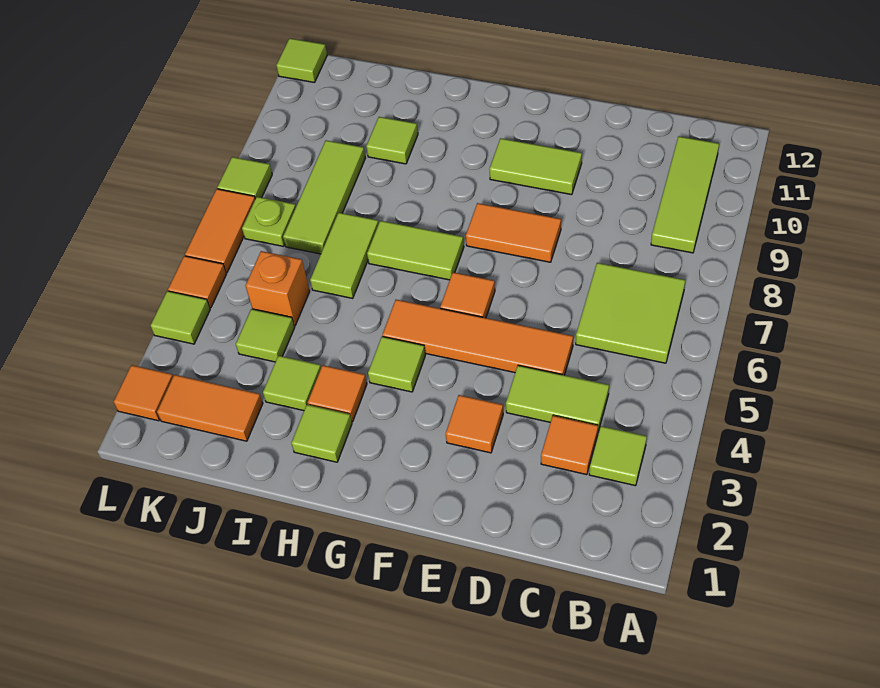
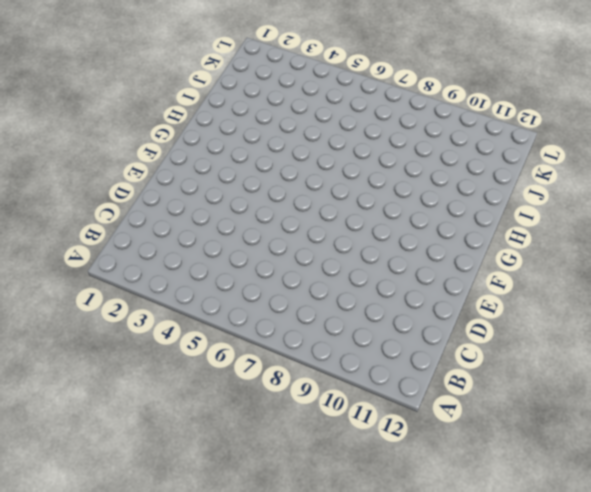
none -> lime tile B3 level 1
none -> lime tile B6:C7 level 1
none -> lime tile B9:B11 level 1

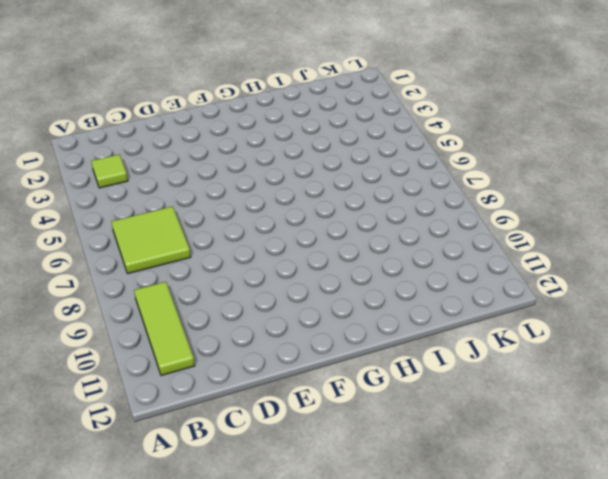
none -> orange tile C3 level 1
none -> lime tile C4:D4 level 1
none -> orange tile D5:G5 level 1

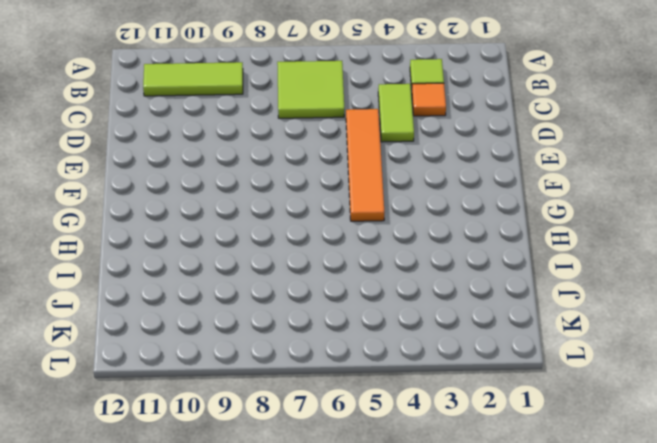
none -> orange tile E3 level 1
none -> orange tile E8:F8 level 1
none -> lime tile E10:F10 level 1

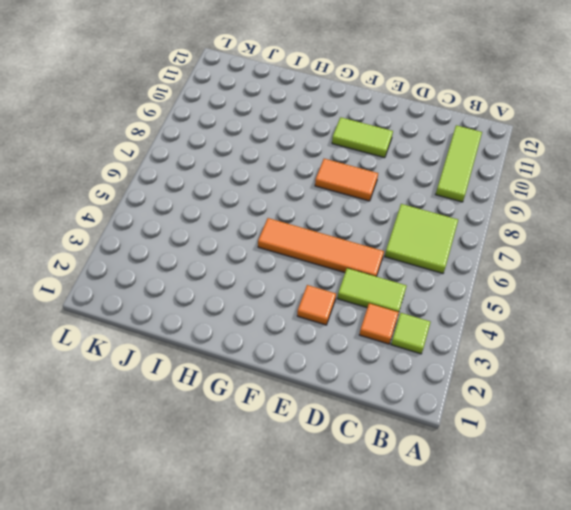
none -> orange tile F6 level 1
none -> lime tile G4 level 1
none -> lime tile G7:H7 level 1

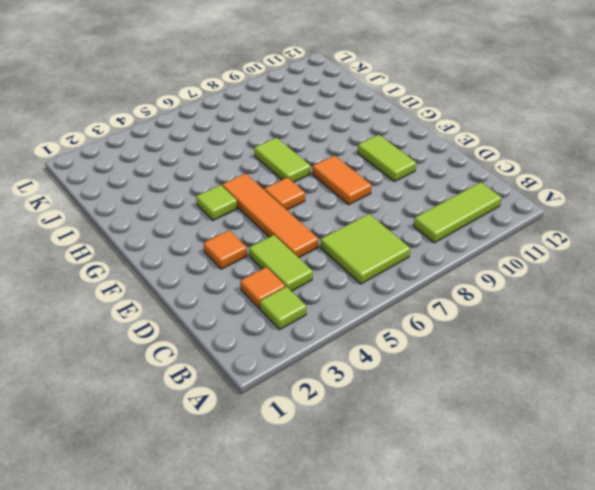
none -> lime tile H2 level 1
none -> orange tile H3 level 1
none -> lime tile I3 level 1

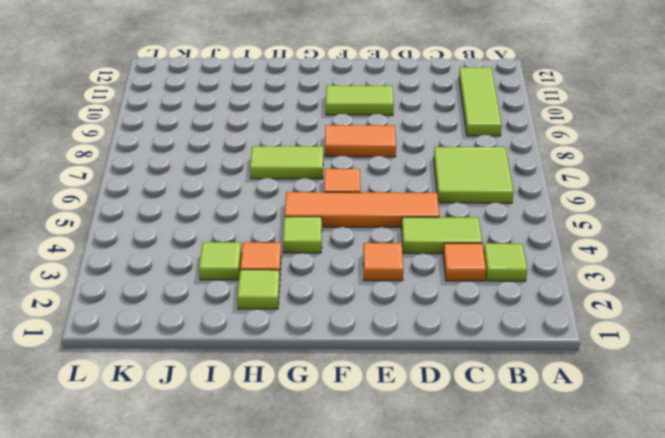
none -> lime tile I6:I7 level 1
none -> lime tile I10 level 1
none -> orange tile J2:K2 level 1

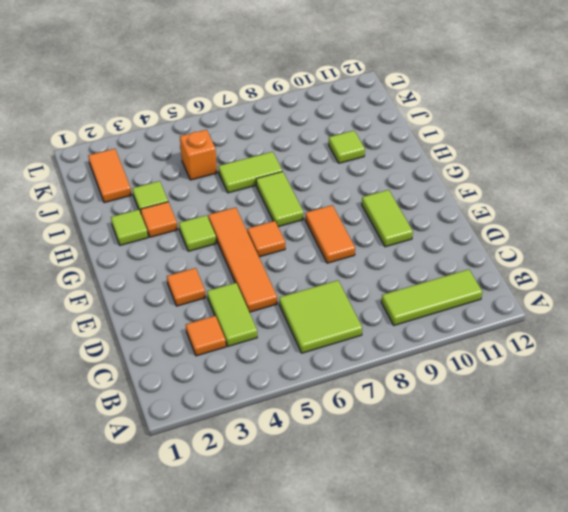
none -> lime tile B3 level 1
none -> lime tile J4 level 1
none -> lime tile J7:J9 level 1

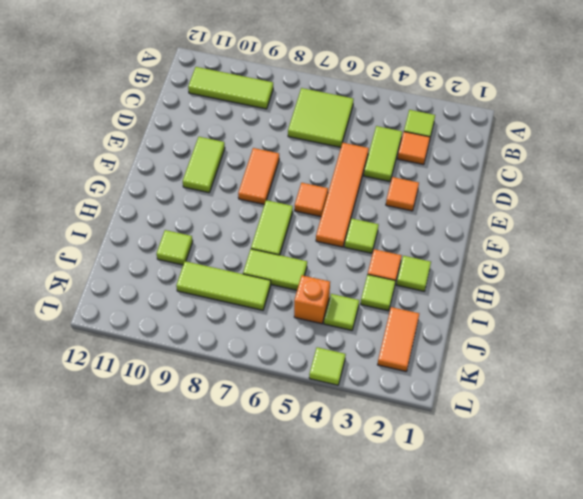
none -> lime plate K7 level 1
none -> orange tile L2 level 1
none -> orange tile L5 level 1

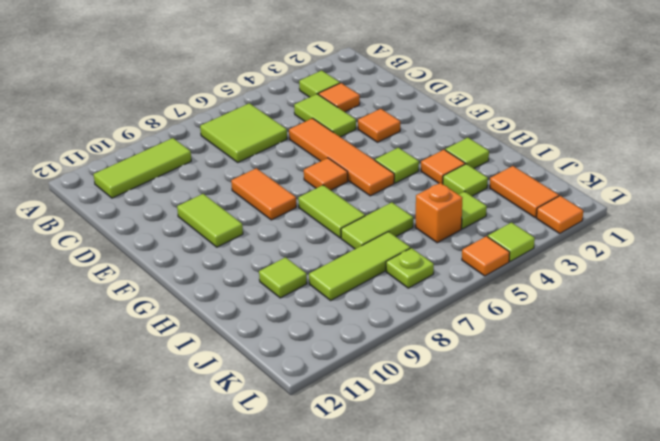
none -> orange tile L6:L7 level 1
none -> lime tile L8 level 1
none -> lime tile L12 level 1

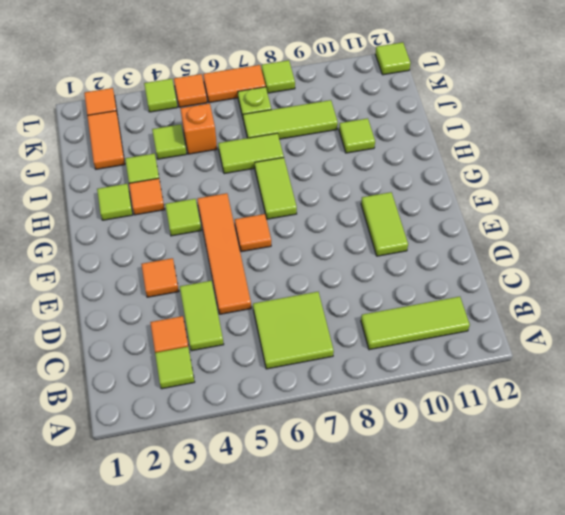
none -> orange tile E8:F8 level 1

